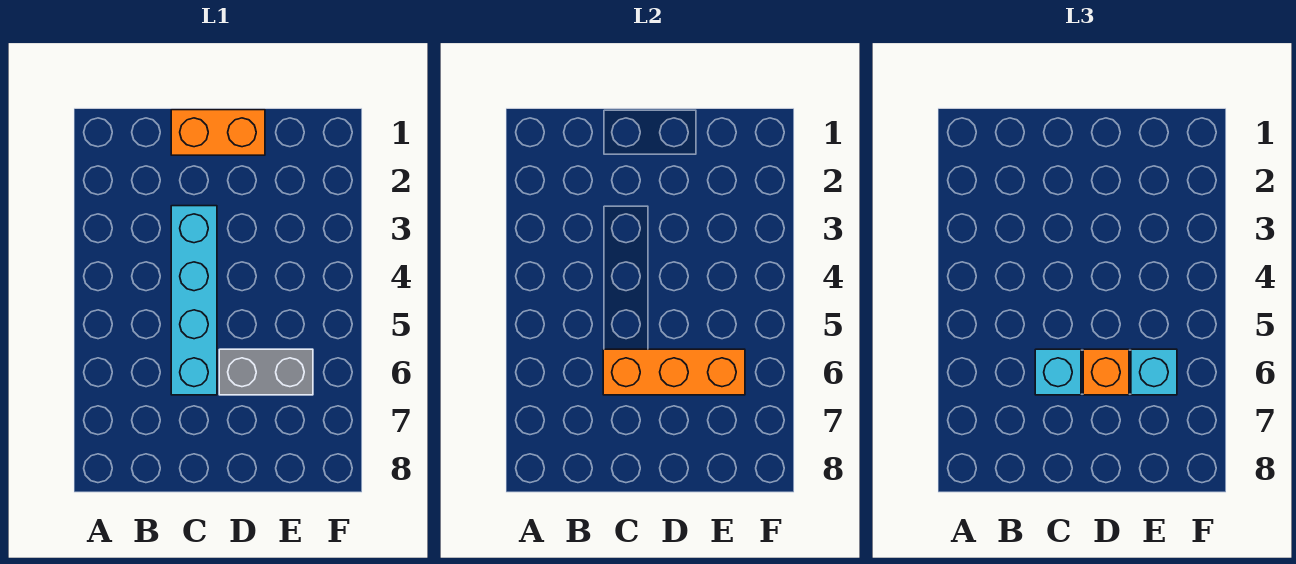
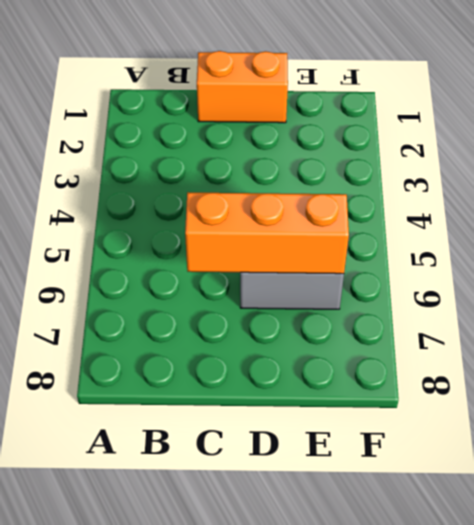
none -> cyan brick C3:C6 level 1
none -> cyan brick C6 level 3

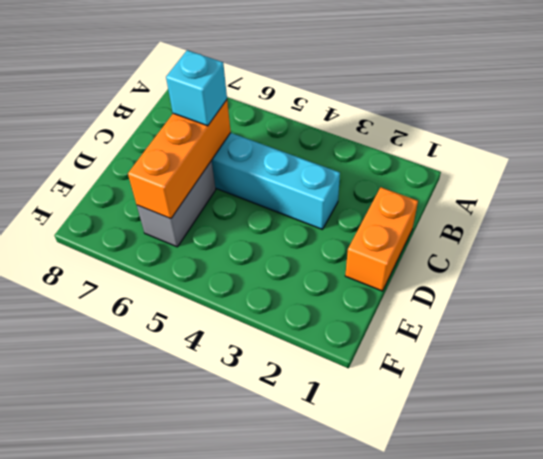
none -> orange brick D6 level 3
none -> cyan brick E6 level 3

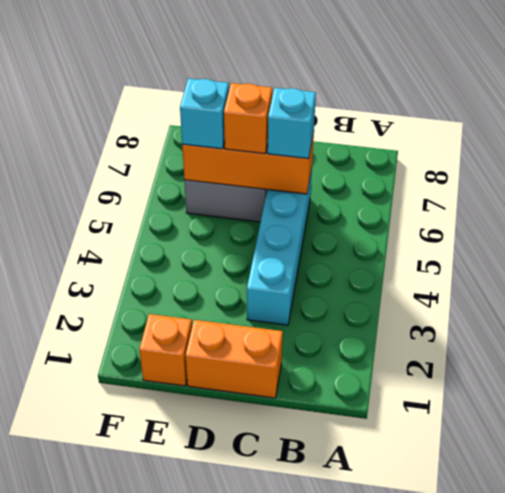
orange brick E1 level 1 -> none

